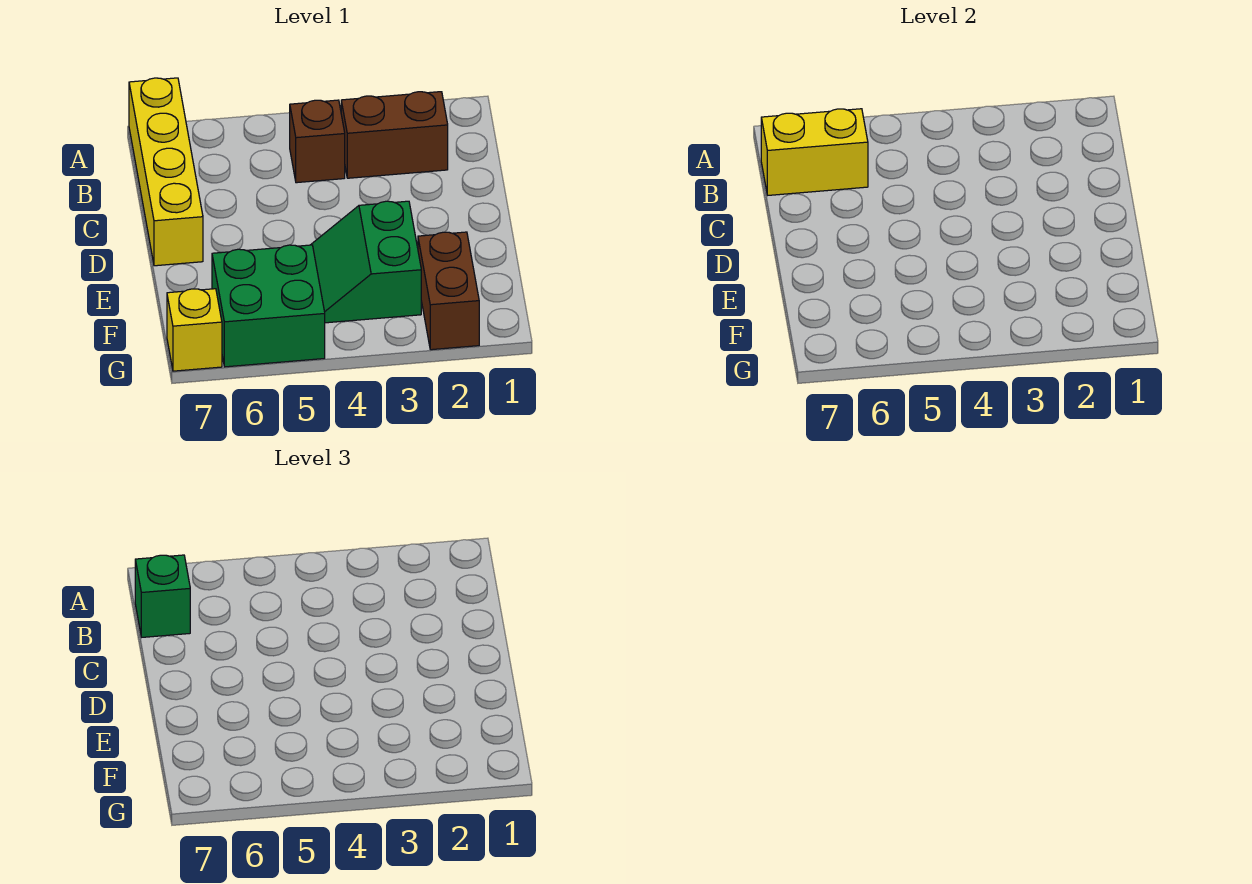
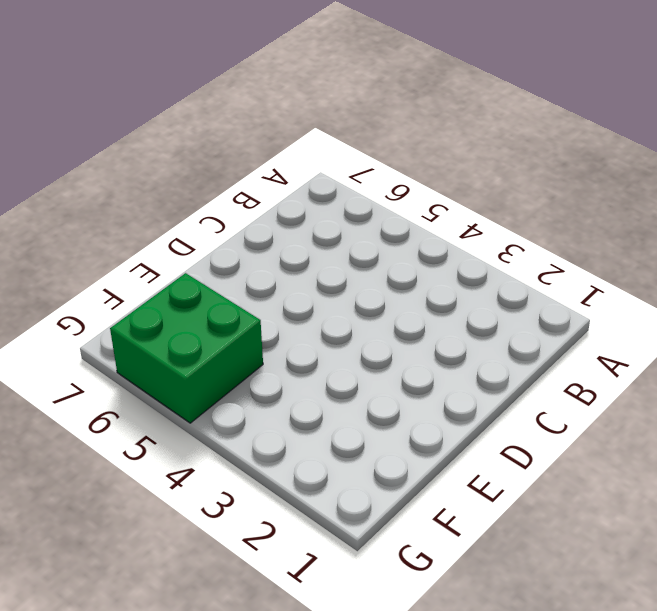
none -> yellow brick A7:D7 level 1
none -> brown brick B2:B3 level 1

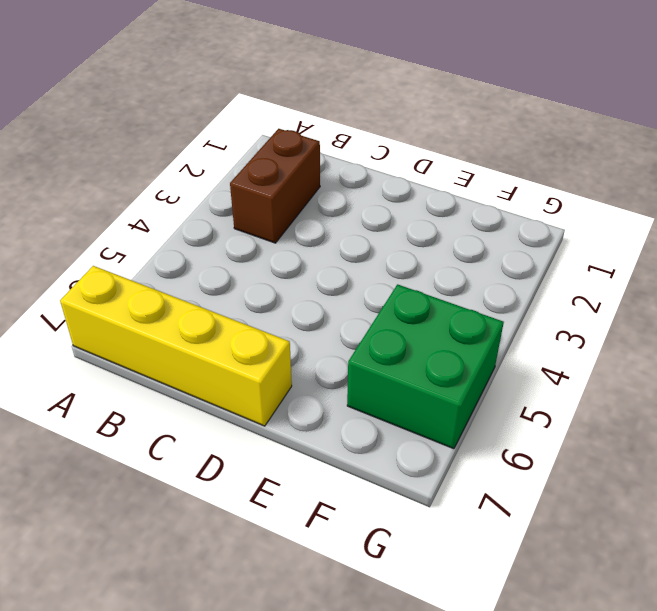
none -> brown brick B4 level 1
none -> green slope E3:F4 level 1 top 3

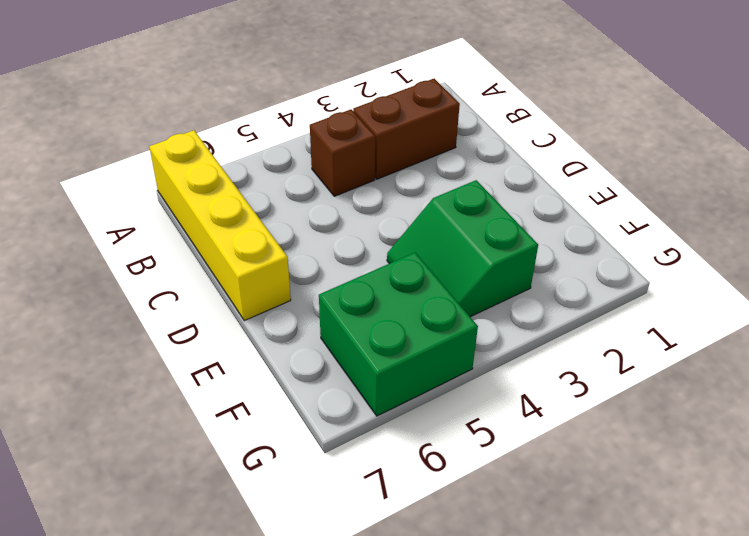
none -> brown brick F2:G2 level 1
none -> yellow brick G7 level 1

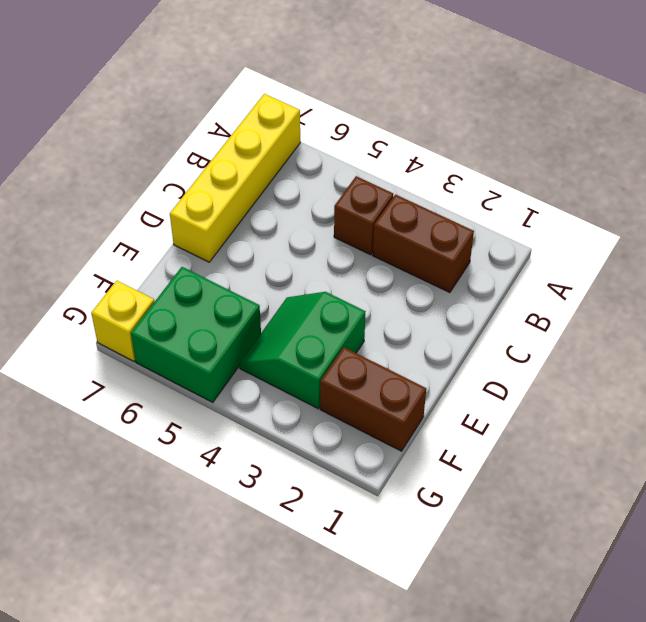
brown brick F1:F2 level 1 -> brown brick F2:G2 level 1
none -> yellow brick B6:B7 level 2
none -> green brick B7 level 3

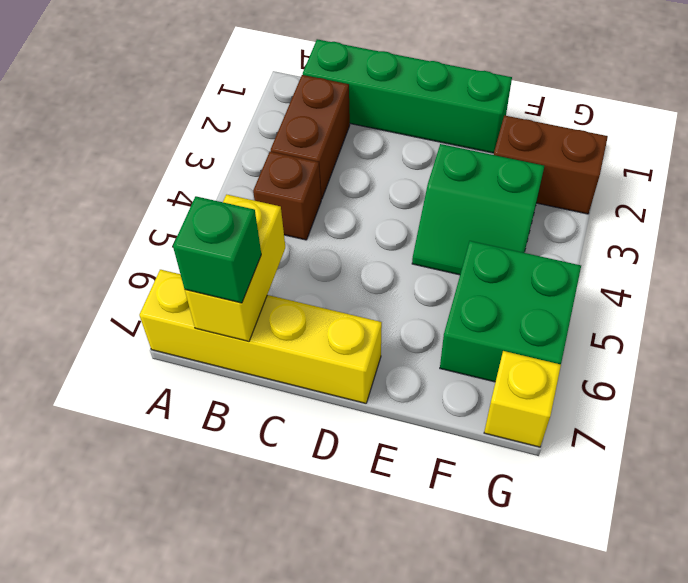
green brick B1:E1 level 1 -> none

